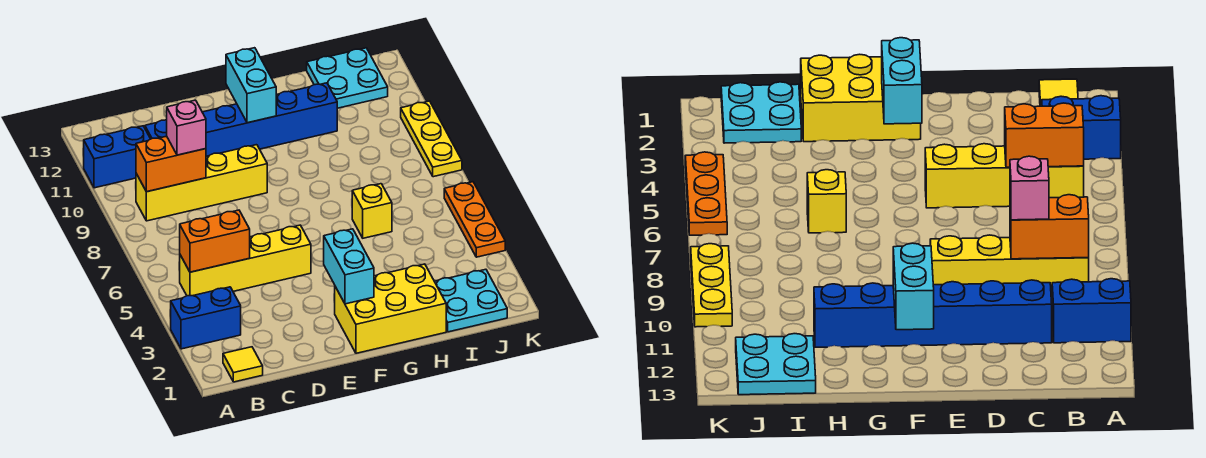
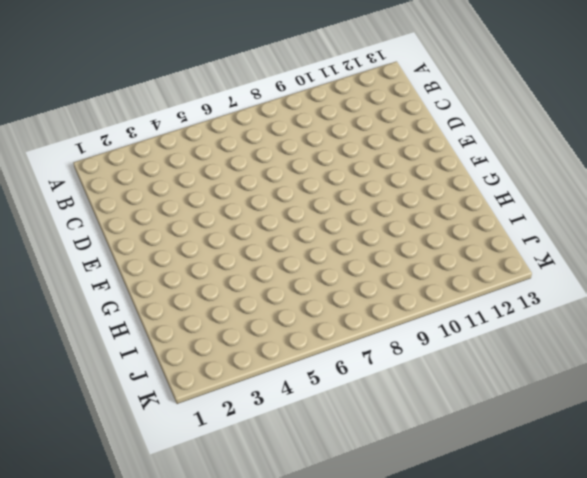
none -> blue brick A3:B3 level 1
none -> blue brick A11:B11 level 1
none -> yellow tile B1 level 1

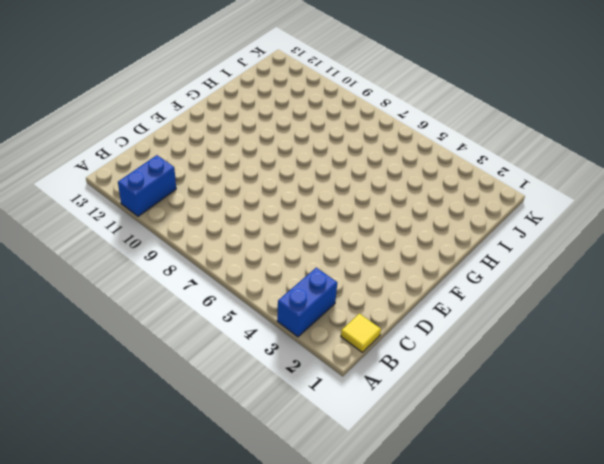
none -> yellow brick B5:E5 level 1
none -> yellow brick B9:E9 level 1
none -> blue brick C11:H11 level 1

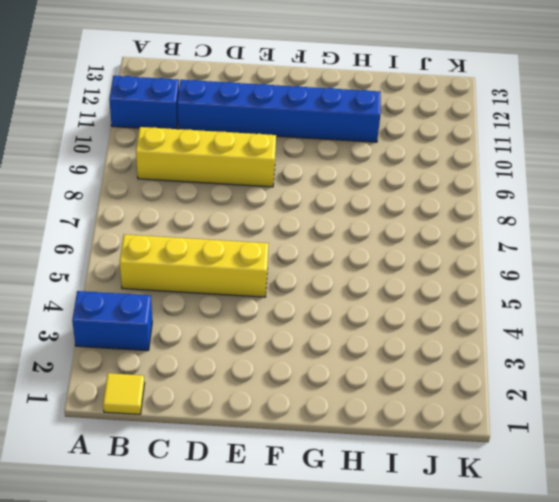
none -> yellow brick F1:H2 level 1
none -> yellow brick H6 level 1
none -> cyan plate I1:J2 level 1

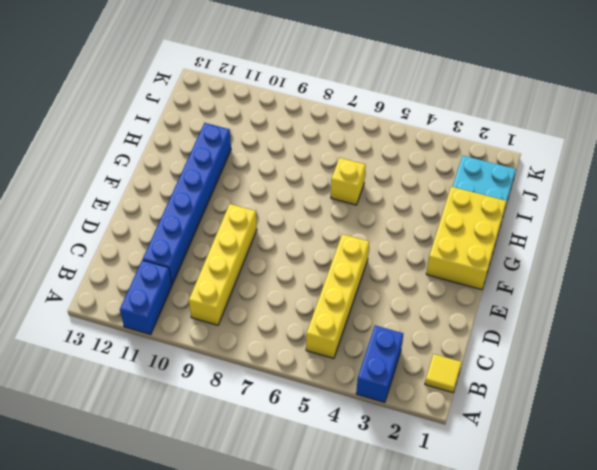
none -> cyan plate I12:J13 level 1
none -> orange plate K4:K6 level 1
none -> yellow plate K8:K10 level 1

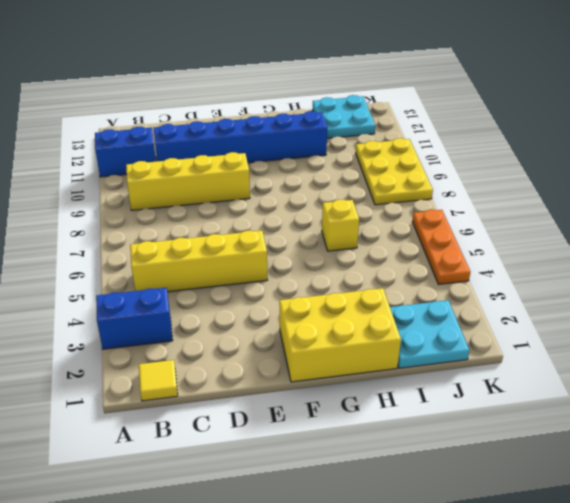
yellow plate J8:K10 level 1 -> yellow plate K8:K10 level 1
none -> orange brick B5:C5 level 2
none -> orange brick B9:C9 level 2
none -> cyan brick F2:F3 level 2

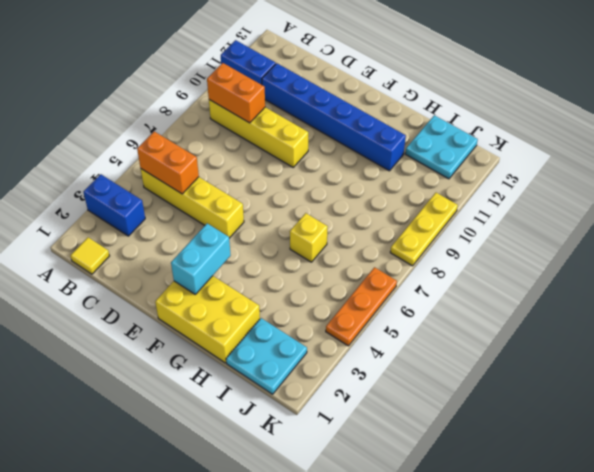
none -> cyan brick F11:F12 level 2
none -> pink brick C9 level 3

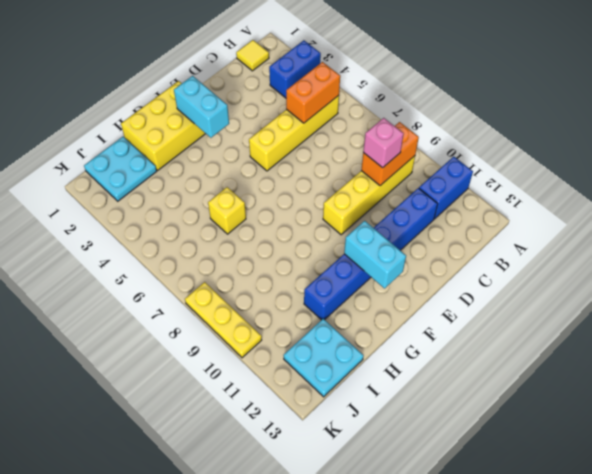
none -> orange plate K4:K6 level 1

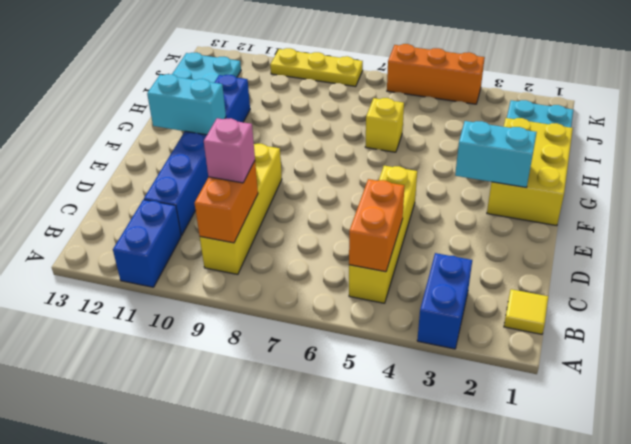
orange brick K4:K6 level 1 -> orange plate K4:K6 level 1

